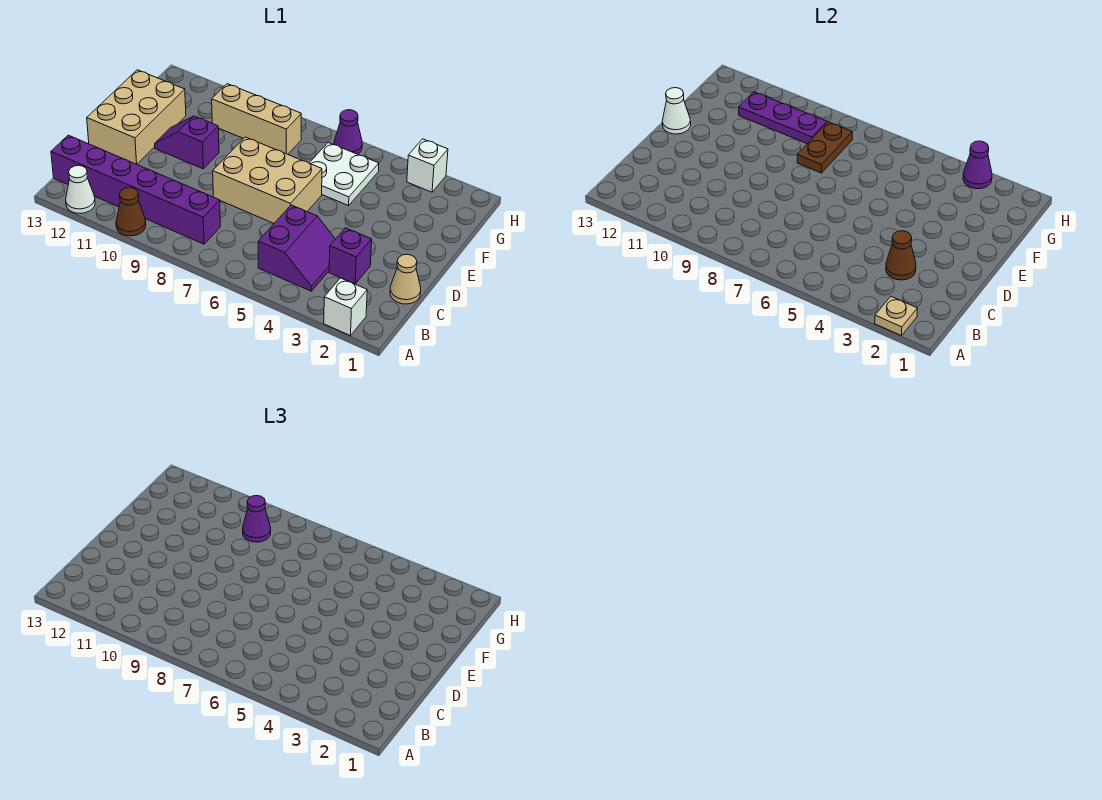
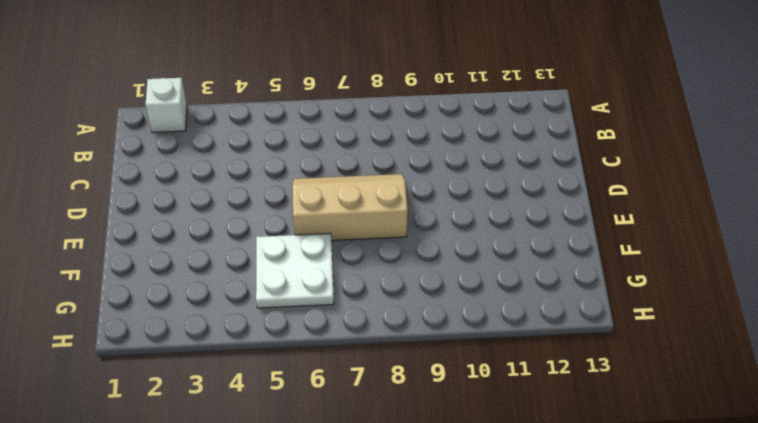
tan slope D6:E8 level 1 top E -> tan brick D6:E8 level 1
none -> brown cone A10 level 1
none -> white cone A12 level 1
none -> purple slope B4:C5 level 1 top 5

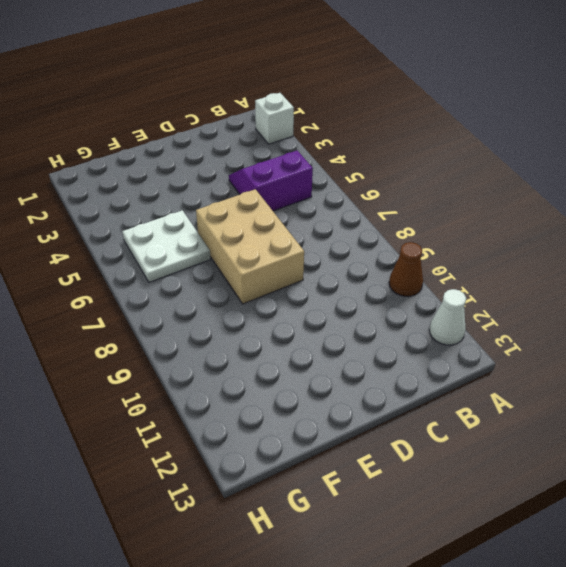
none -> purple brick B8:B13 level 1
none -> tan cone C1 level 1
none -> purple brick C3 level 1

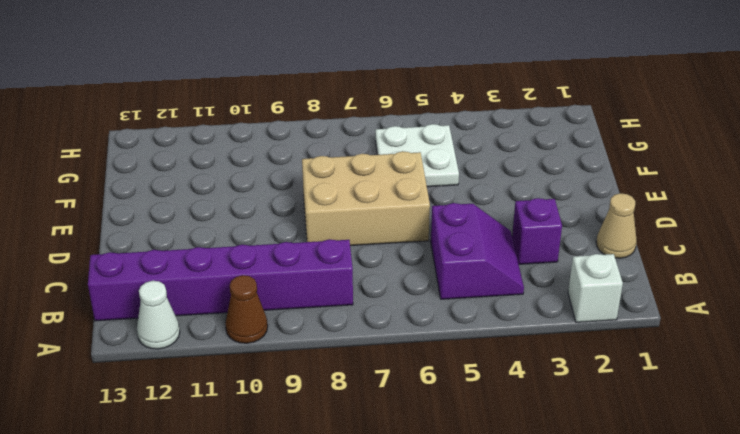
none -> tan brick D12:F13 level 1
none -> purple slope E10:E11 level 1 top 10
none -> tan brick G8:G10 level 1

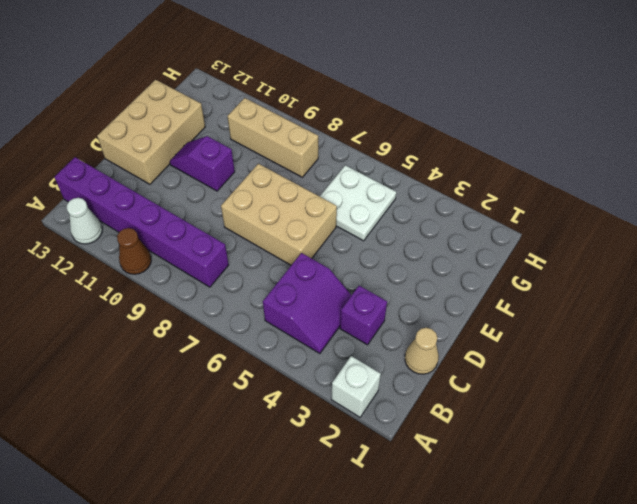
none -> white brick H3 level 1
none -> purple cone H6 level 1
none -> tan plate A2 level 2

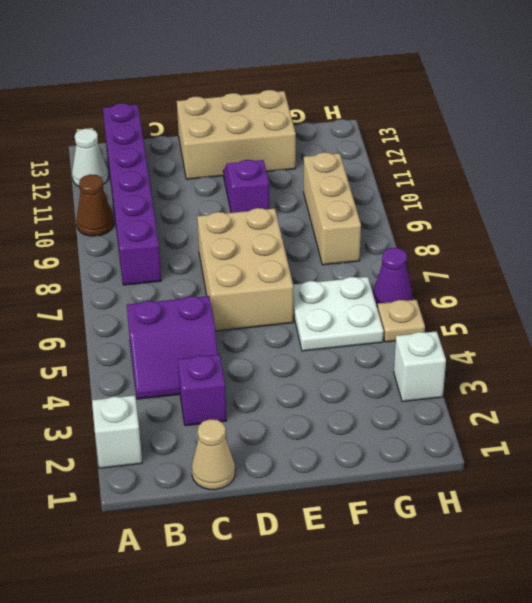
tan plate H5 level 1 -> tan plate A2 level 2
none -> brown cone C3 level 2
none -> white cone E13 level 2
none -> brown plate F8:G8 level 2

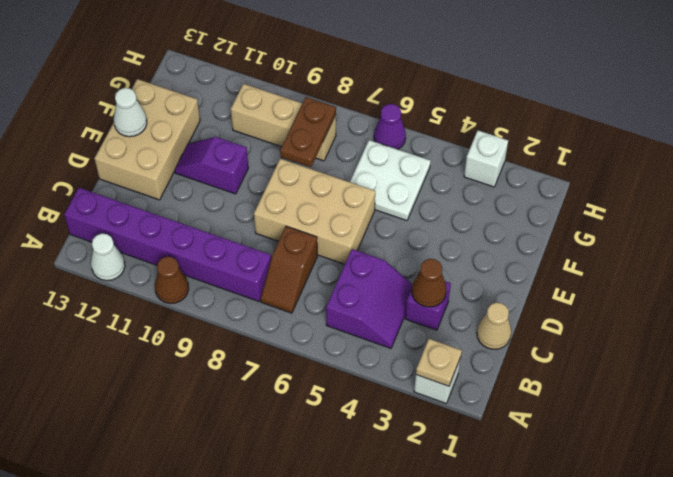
brown slope B7:C7 level 1 top C -> none
none -> purple plate G9:G11 level 2
none -> purple cone H3 level 2
none -> purple cone G9 level 3

